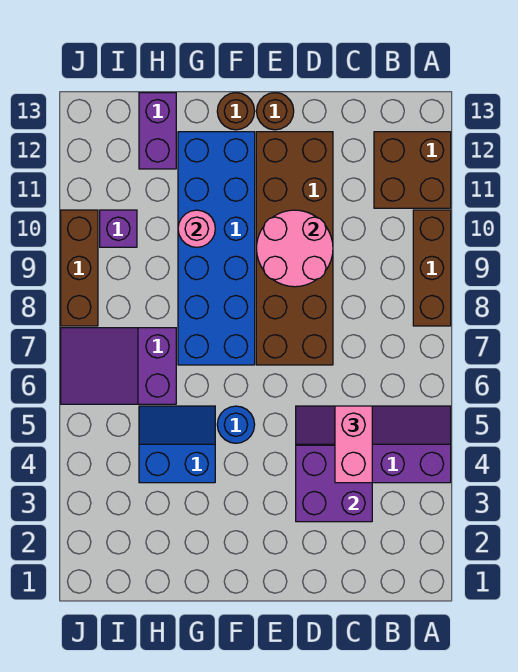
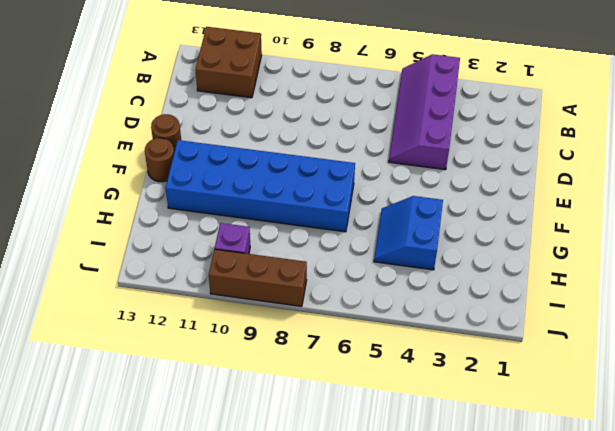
none -> brown brick A8:A10 level 1
none -> brown brick D7:E12 level 1
none -> blue round brick F5 level 1

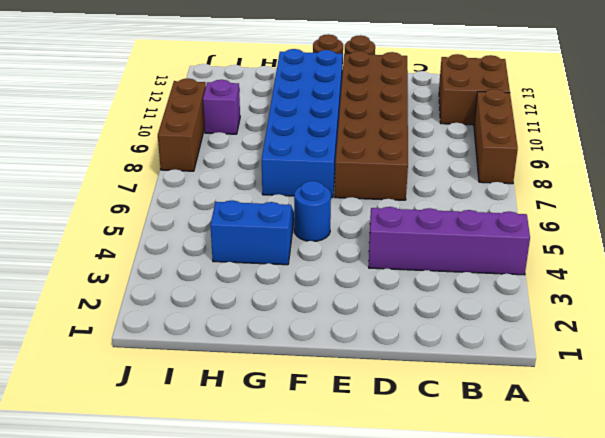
none -> purple slope H6:J7 level 1 top H
none -> purple brick H12:H13 level 1
none -> purple brick C3:D4 level 2

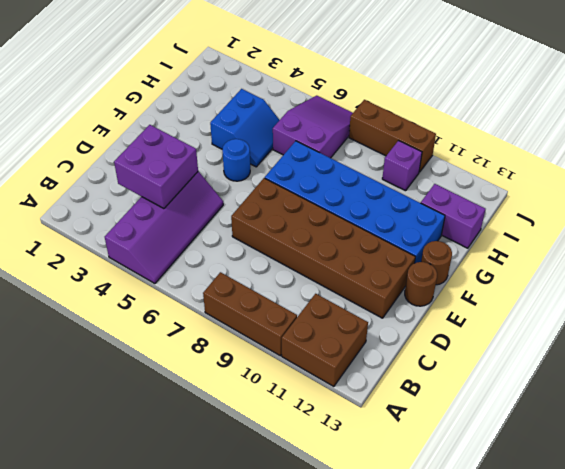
none -> pink round brick D9:E10 level 2
none -> pink round brick G10 level 2
none -> pink brick C4:C5 level 3

